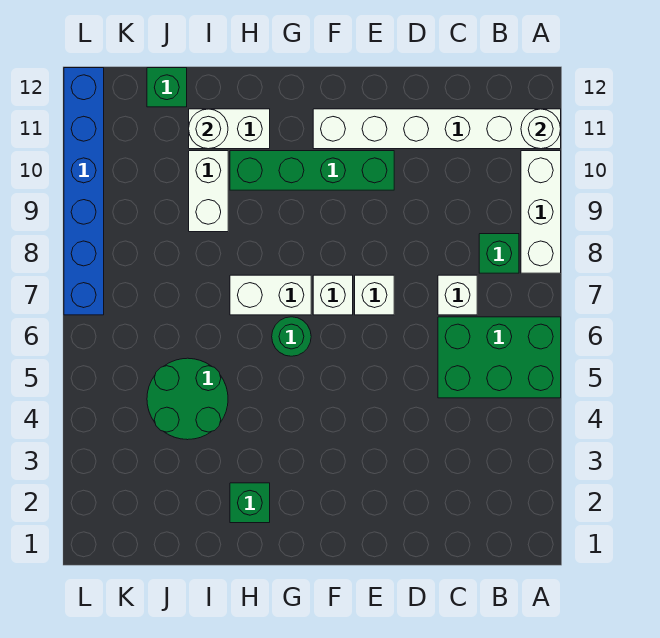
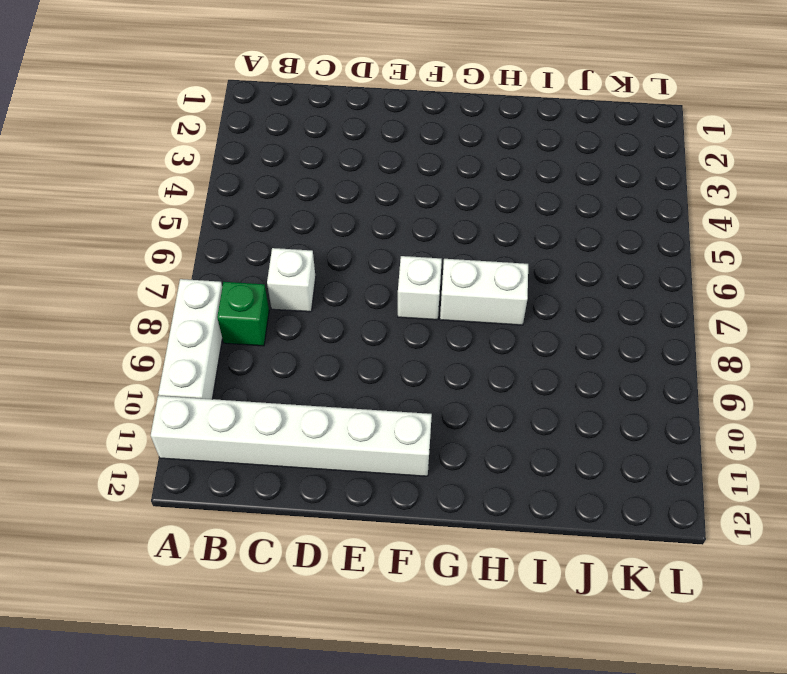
none -> green brick A5:C6 level 1
none -> white brick E7 level 1
none -> green brick E10:H10 level 1

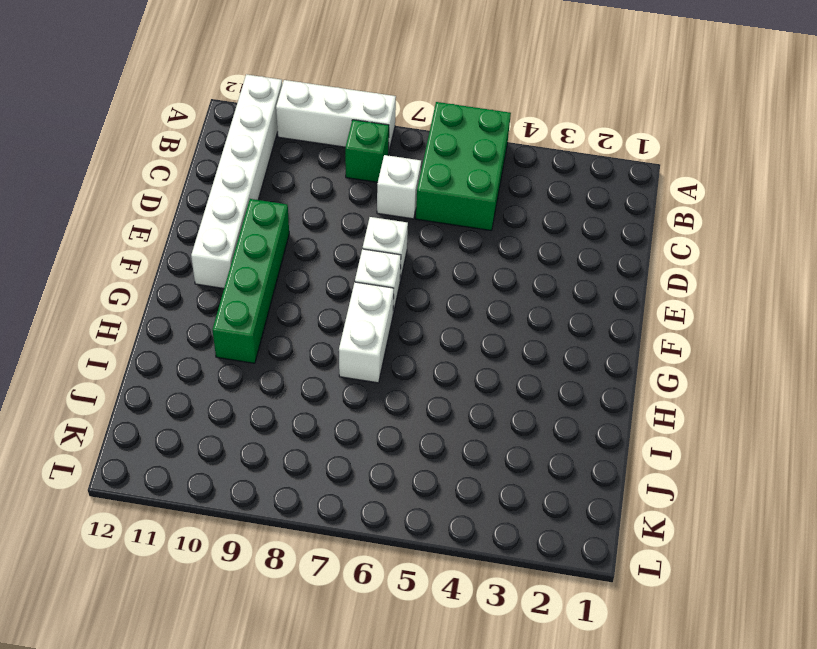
none -> green round brick G6 level 1
none -> green brick H2 level 1
none -> white brick H11:I11 level 1

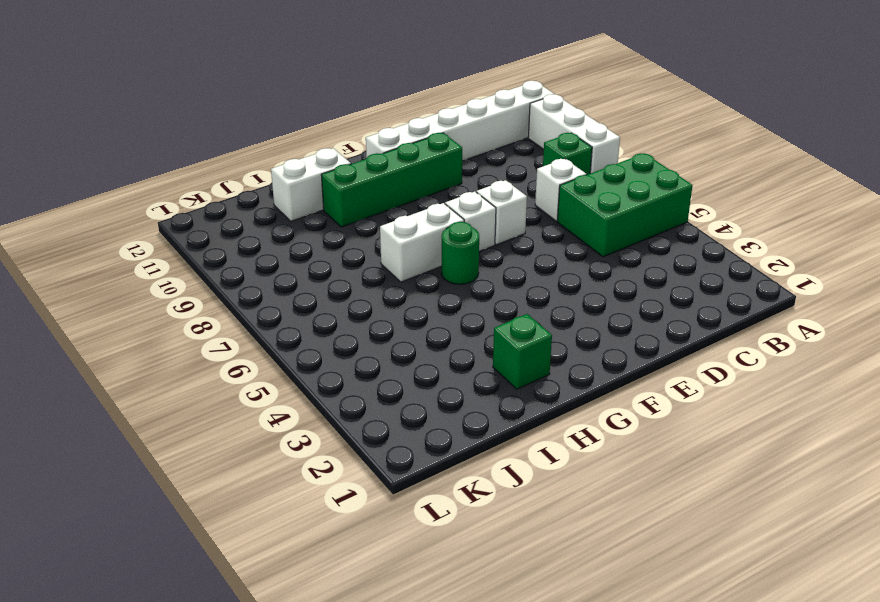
none -> green round brick I4:J5 level 1
none -> white brick I9:I10 level 1
none -> green brick J12 level 1

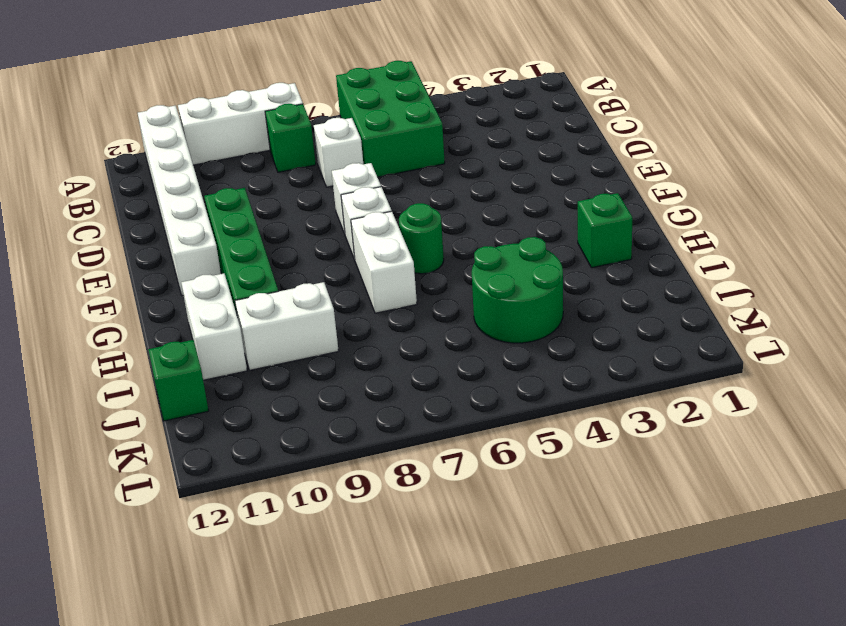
none -> blue brick L7:L12 level 1
none -> white round brick A11 level 2
none -> white round brick I11 level 2

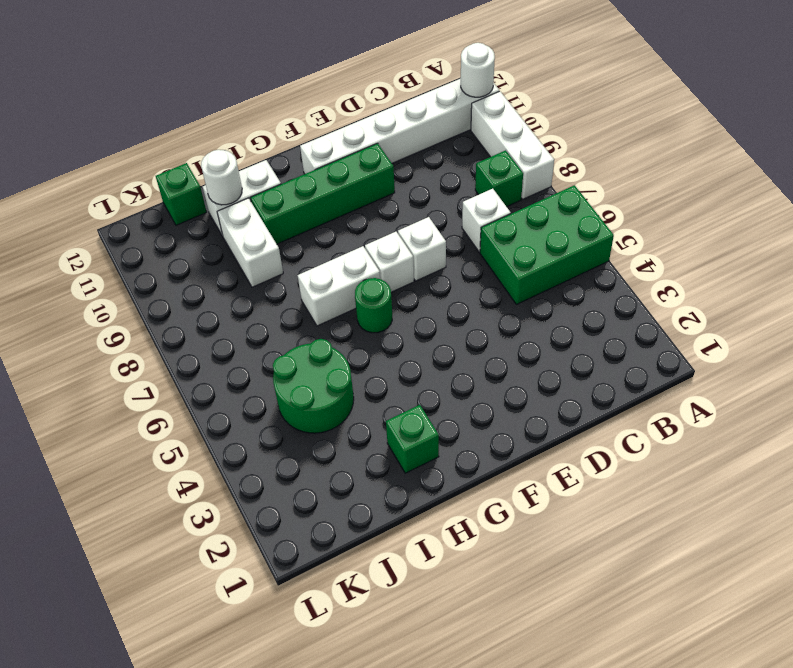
none -> blue brick L7:L12 level 1

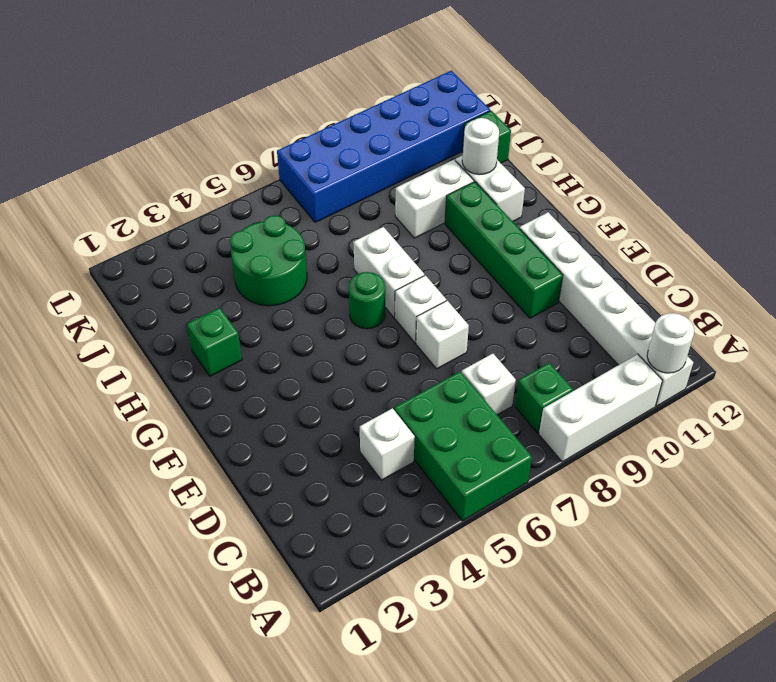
white brick C4 level 1 -> none
blue brick K7:L12 level 1 -> blue brick L7:L12 level 1

